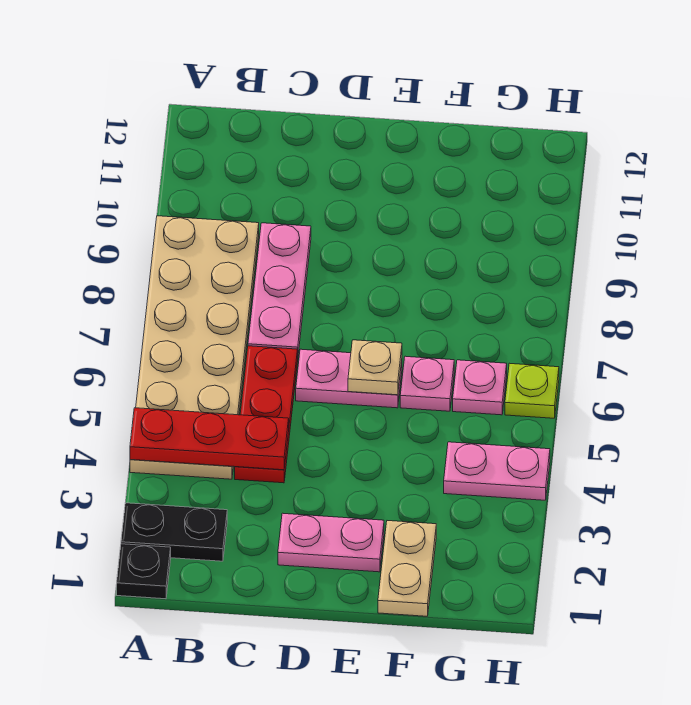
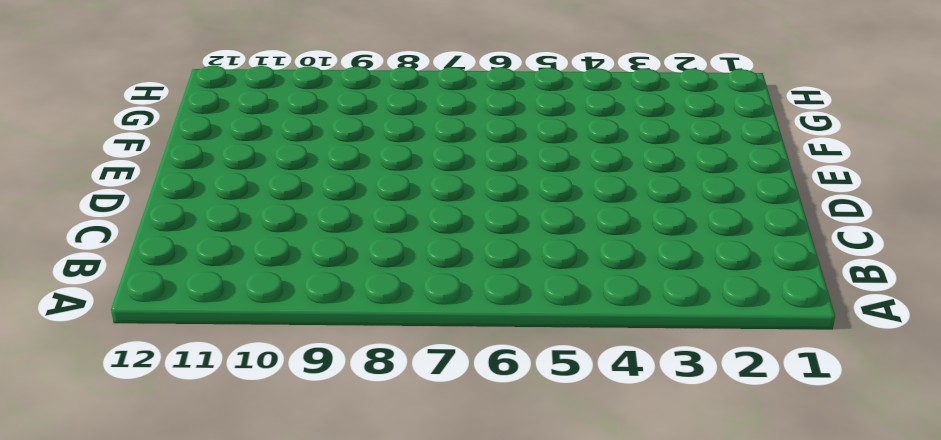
none -> black plate A1 level 1
none -> black plate A2:B2 level 1
none -> tan plate A4:B9 level 1

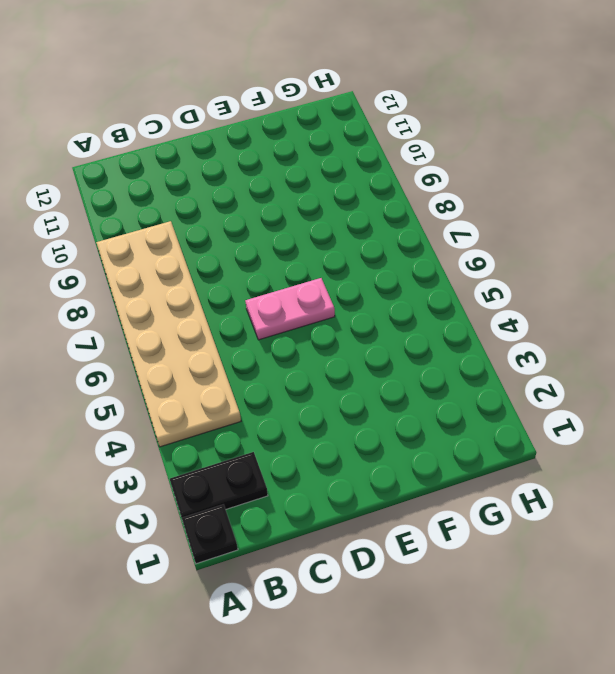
none -> red plate C4:C6 level 1
none -> pink plate C7:C9 level 1
none -> pink plate D2:E2 level 1

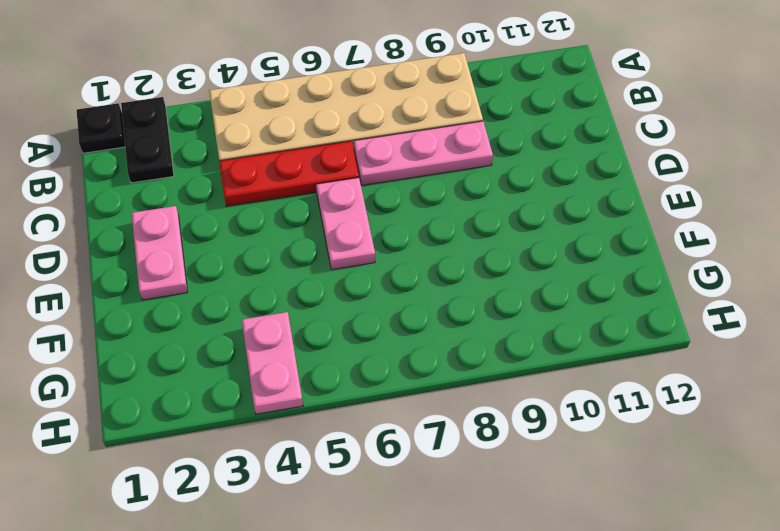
none -> tan plate F1:F2 level 1
none -> pink plate F6 level 1
none -> pink plate G6 level 1

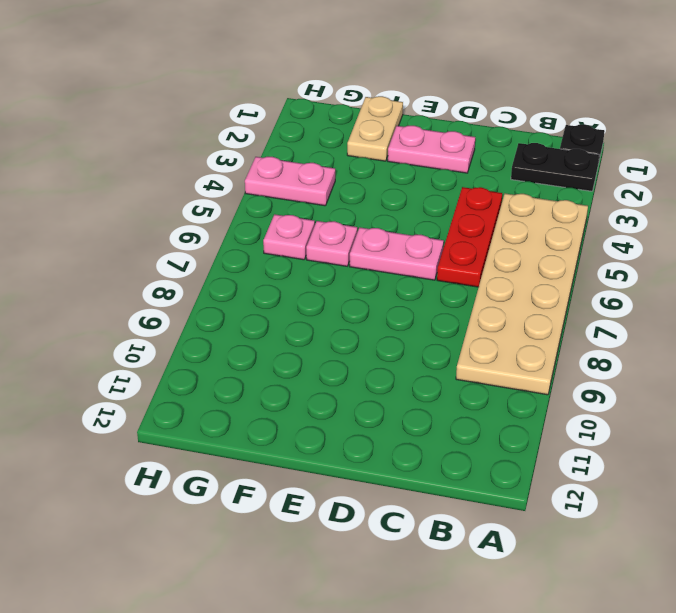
none -> pink plate C7:C9 level 1
none -> lime plate H6 level 1
none -> red plate A4:C4 level 2

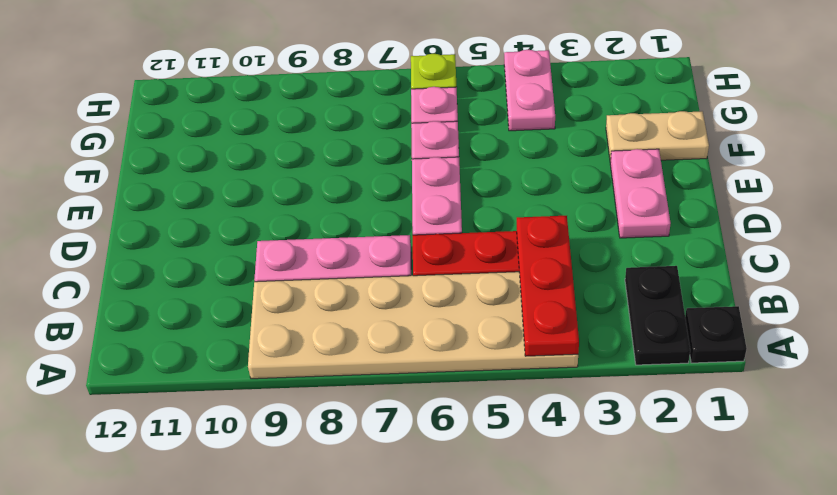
none -> tan plate E6 level 2

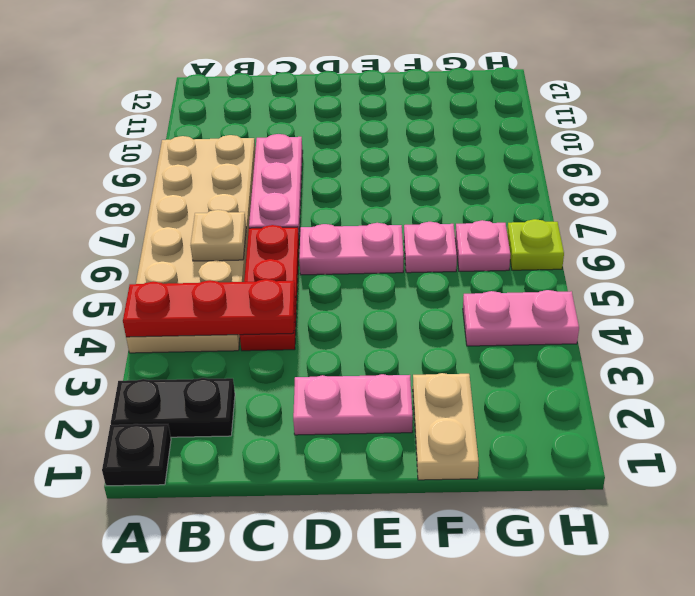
tan plate B6 level 2 -> tan plate E6 level 2

